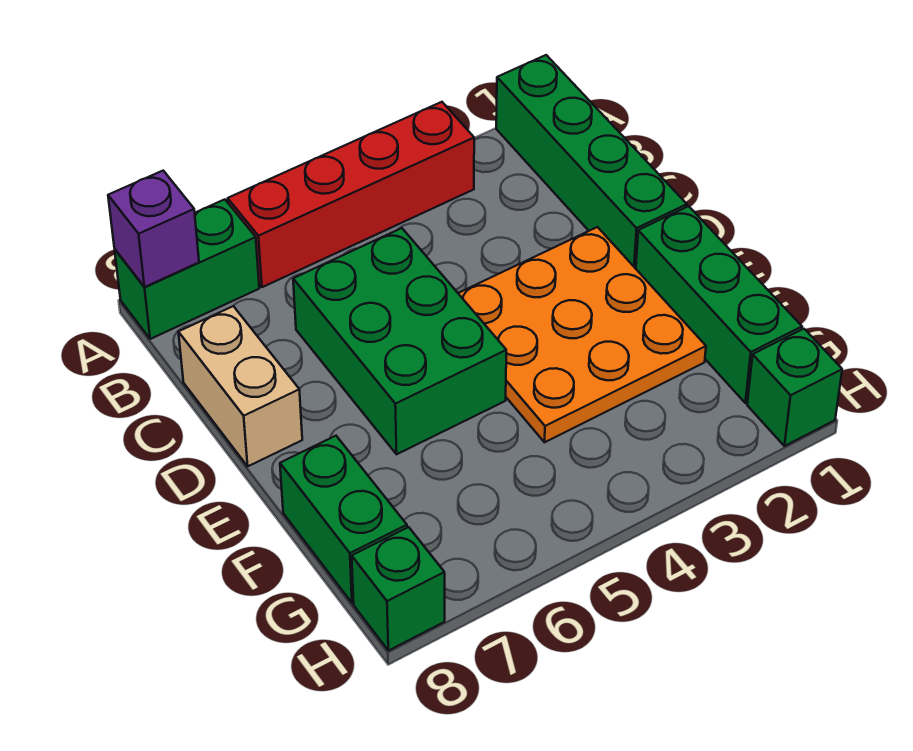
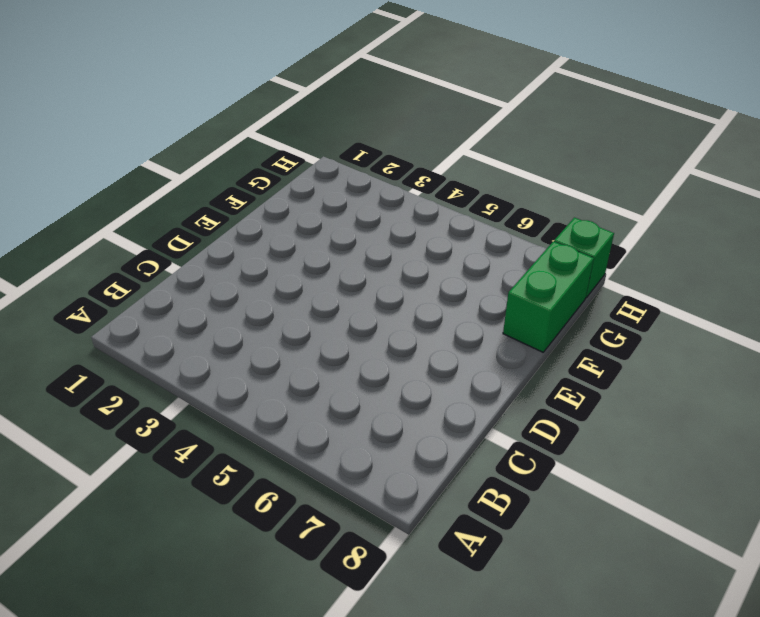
none -> green brick A1:D1 level 1
none -> red brick A3:A6 level 1

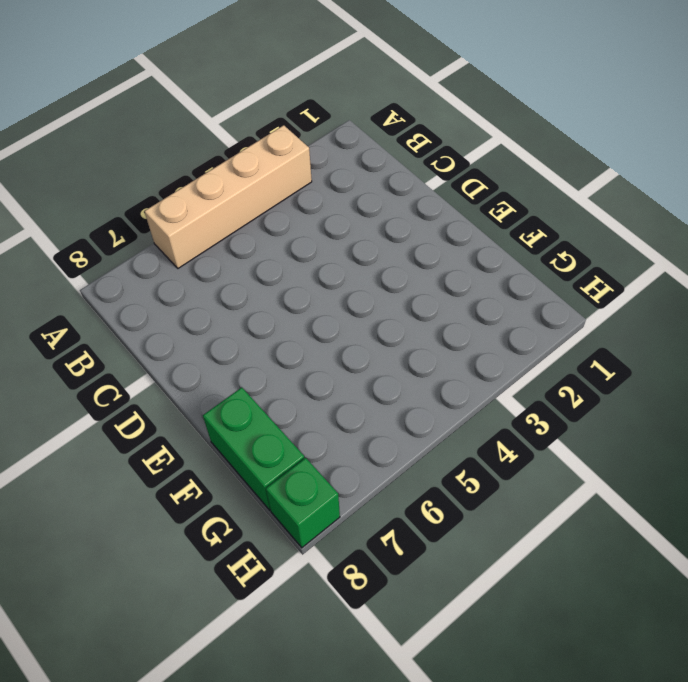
tan brick A3:A6 level 1 -> red brick A3:A6 level 1
none -> green brick A1:D1 level 1
none -> green brick A7:A8 level 1

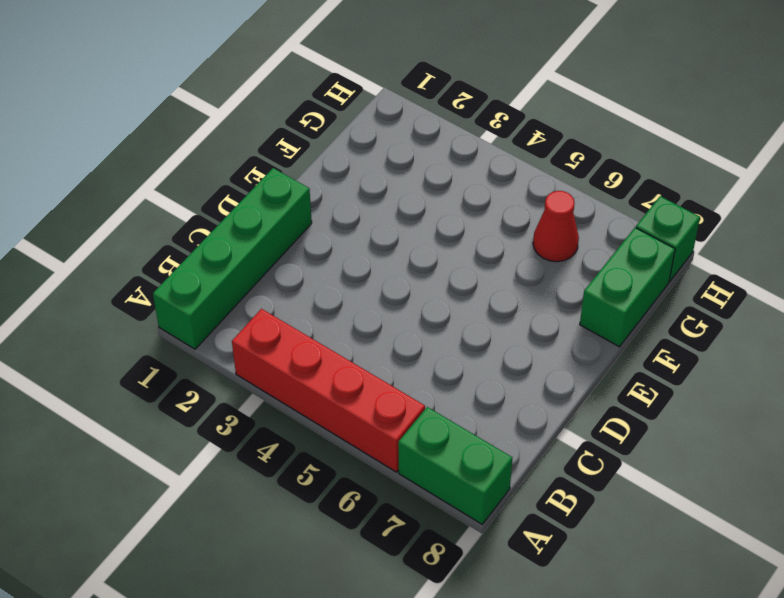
red cone G6 level 1 -> none
none -> green brick C5:E6 level 1
none -> tan brick C8:D8 level 1

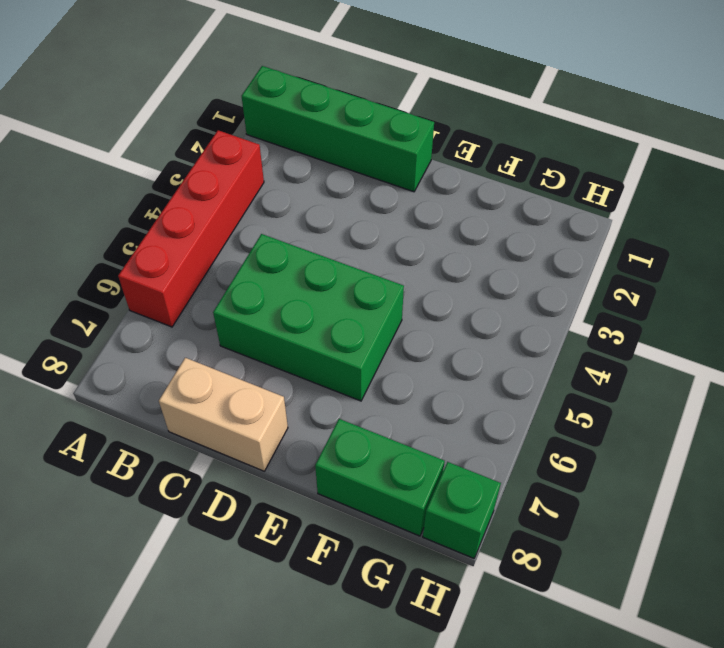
none -> green brick A7:A8 level 1
none -> orange plate D2:F4 level 1

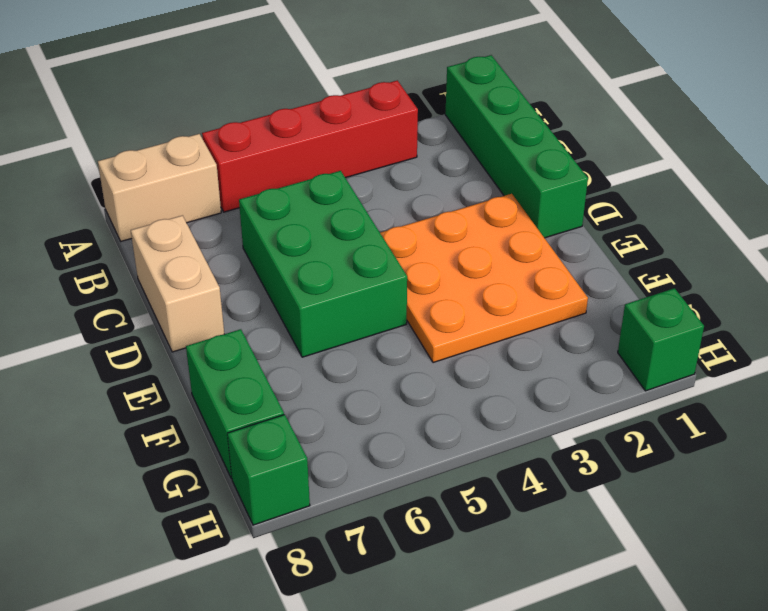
tan brick A7:A8 level 1 -> green brick A7:A8 level 1
none -> green brick E1:G1 level 1
none -> purple brick A8 level 2

